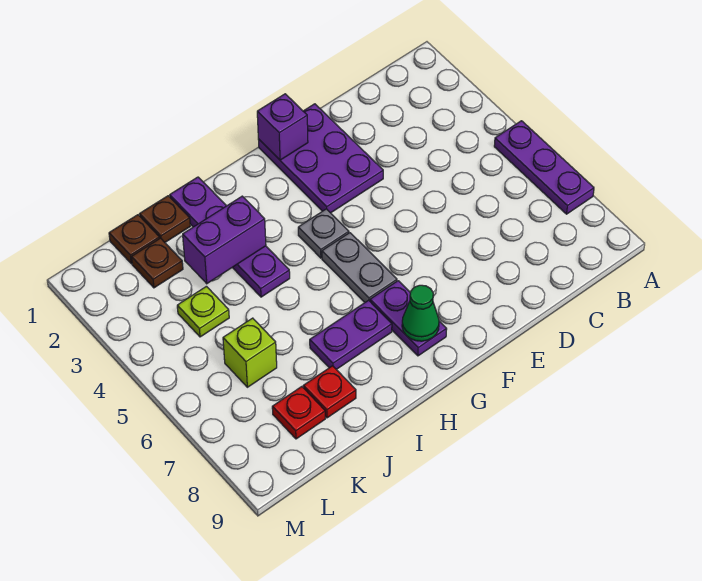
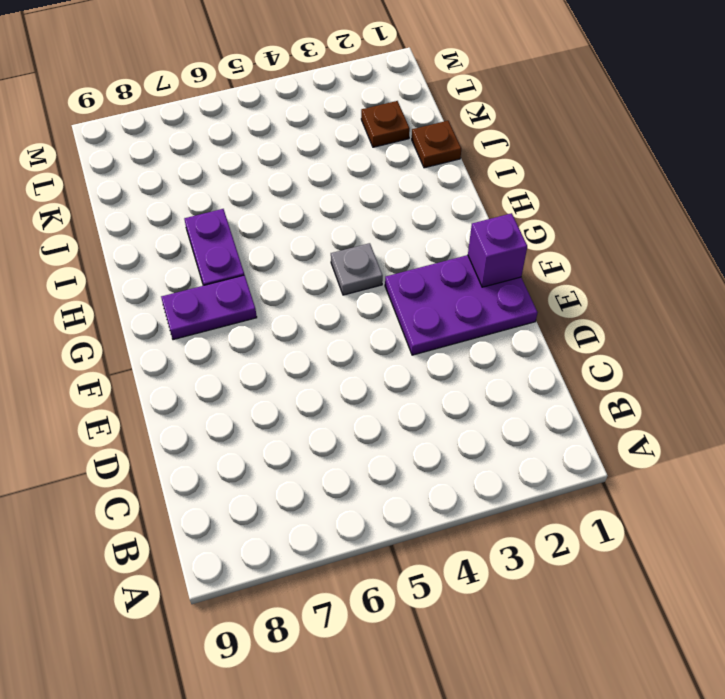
none -> purple plate A5:A7 level 1
none -> grey plate G5:G6 level 1
none -> purple plate I1:I4 level 1

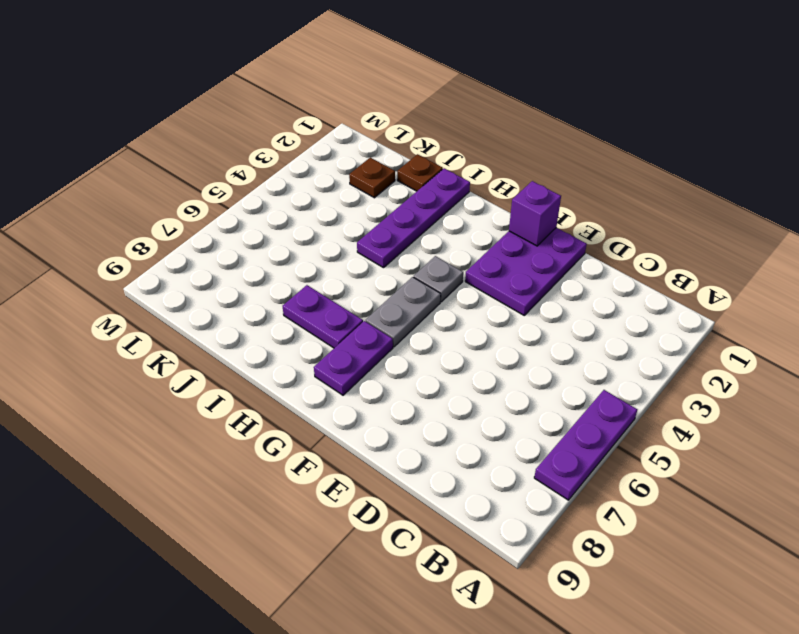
none -> red plate J8 level 1
none -> brown plate K1 level 1
none -> lime plate K4 level 1

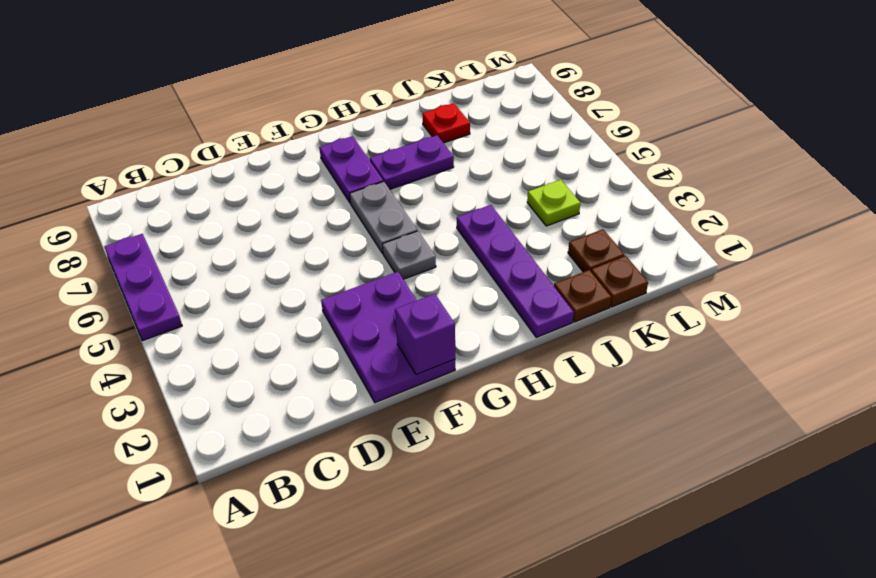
none -> lime brick K6 level 1
none -> red plate K8 level 1
none -> green cone G8 level 2

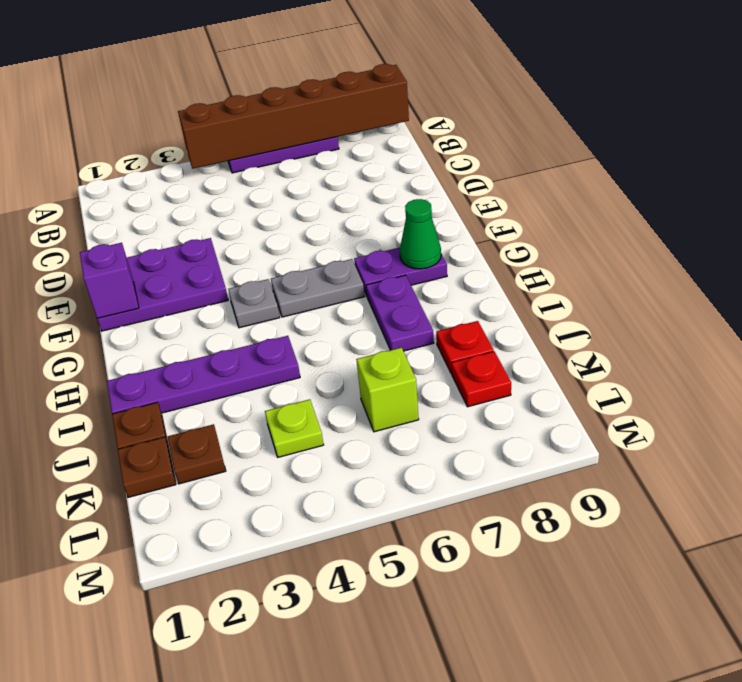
brown brick A4:A9 level 2 -> none
none -> purple brick I3:J3 level 2

